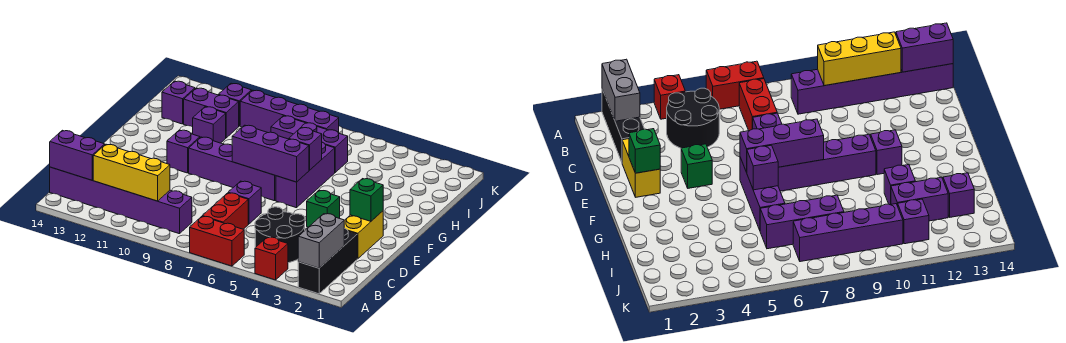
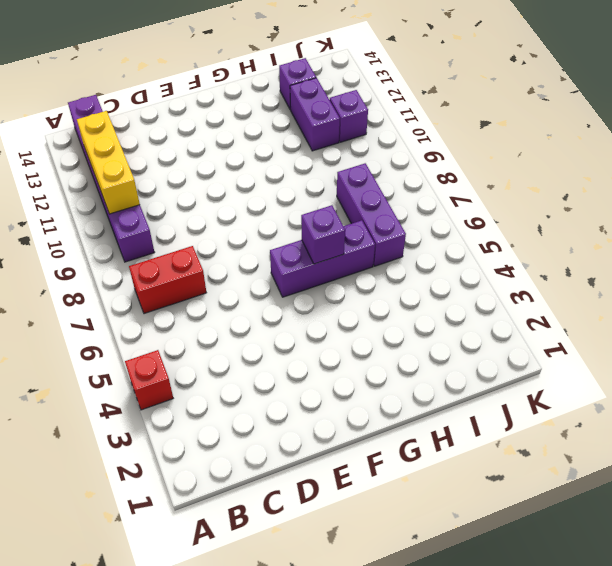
none -> black brick A2:C2 level 1
none -> red brick A6:A7 level 1
none -> black round brick B4:C5 level 1

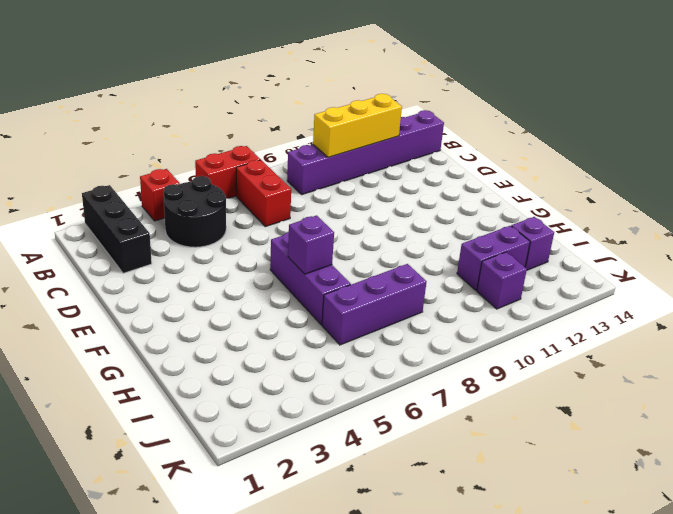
none -> yellow brick D2:E2 level 1
none -> purple brick D7 level 1
none -> green brick E4 level 1

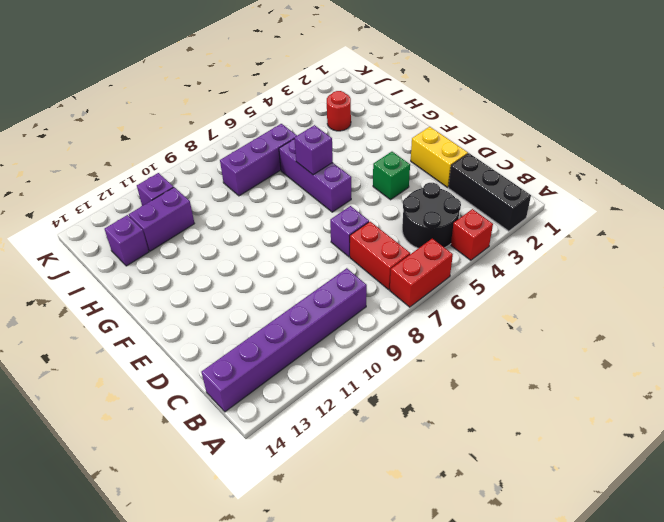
red round brick I3 level 1 -> none
none -> purple brick F7:F10 level 1
none -> purple brick F11 level 1
none -> purple brick H11 level 1

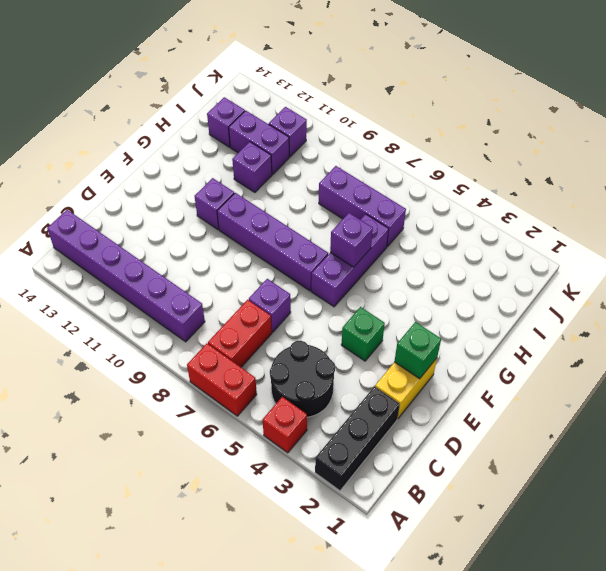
none -> purple brick J7:J10 level 1
none -> grey brick A2:B2 level 2
none -> yellow brick B10:B12 level 2

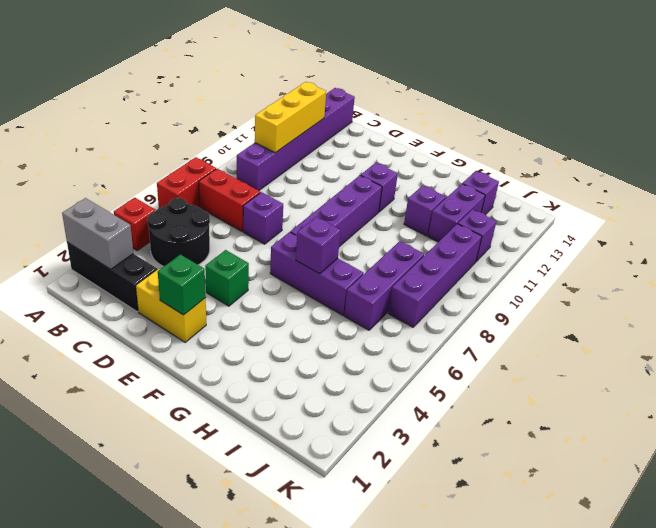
none -> purple brick B13:B14 level 2
none -> purple brick F6:F8 level 2

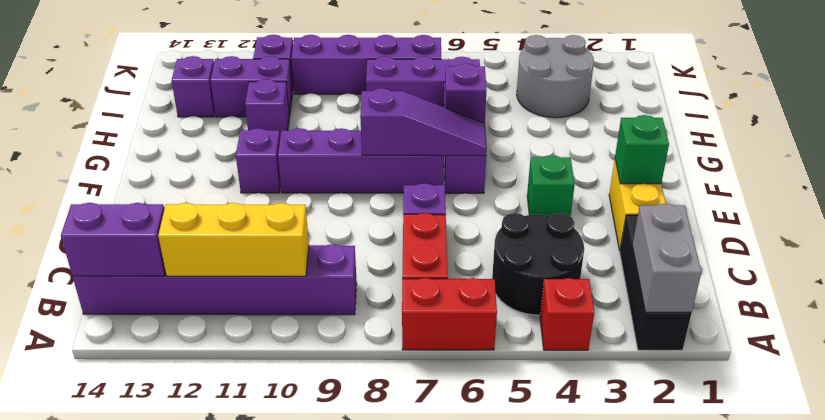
purple slope F6:F8 level 2 top 8 -> purple brick F6:F8 level 2
grey round brick I3:J4 level 1 -> none

